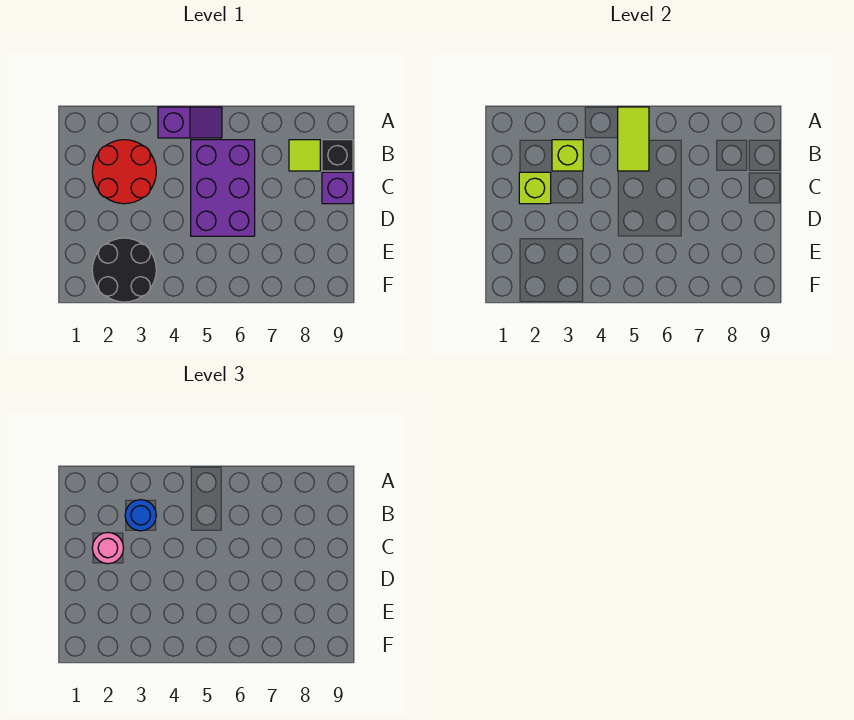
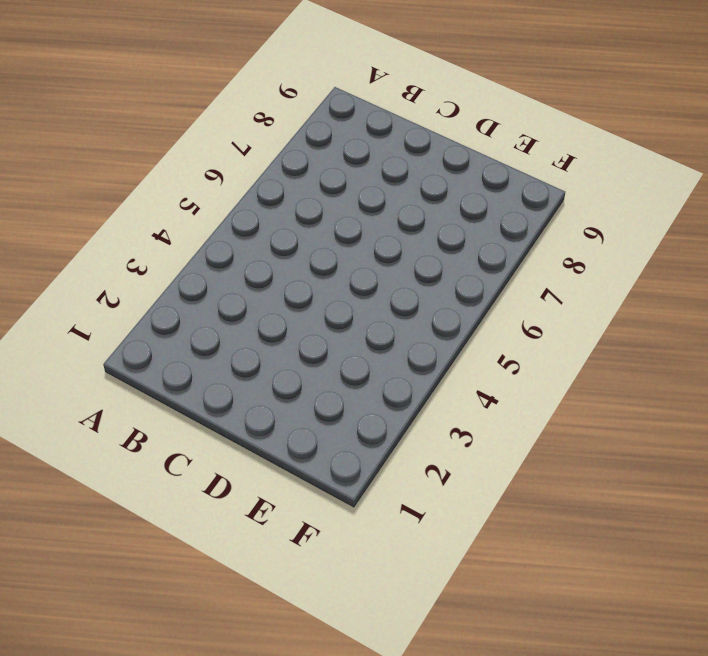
none -> purple slope A4:A5 level 1 top 4
none -> red round brick B2:C3 level 1
none -> purple brick B5:D6 level 1

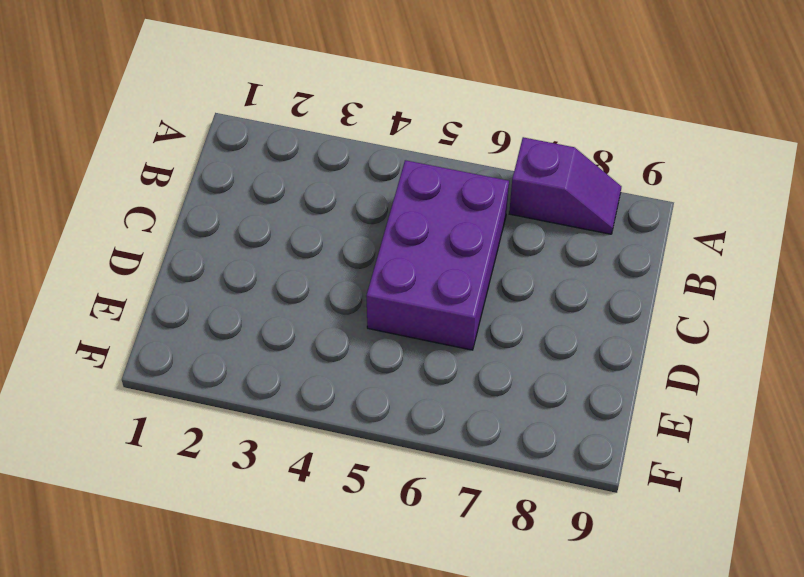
purple slope A7:A8 level 1 top 7 -> purple slope A4:A5 level 1 top 4
none -> red round brick B2:C3 level 1
none -> lime tile B8 level 1
none -> black brick B9 level 1

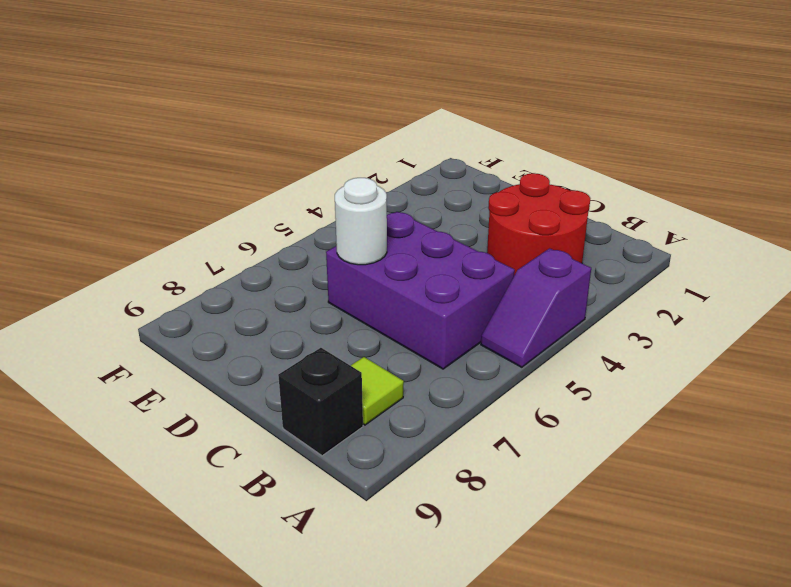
white round brick D6 level 2 -> none
none -> purple brick C9 level 1
none -> black round brick E2:F3 level 1
none -> lime tile A5:B5 level 2

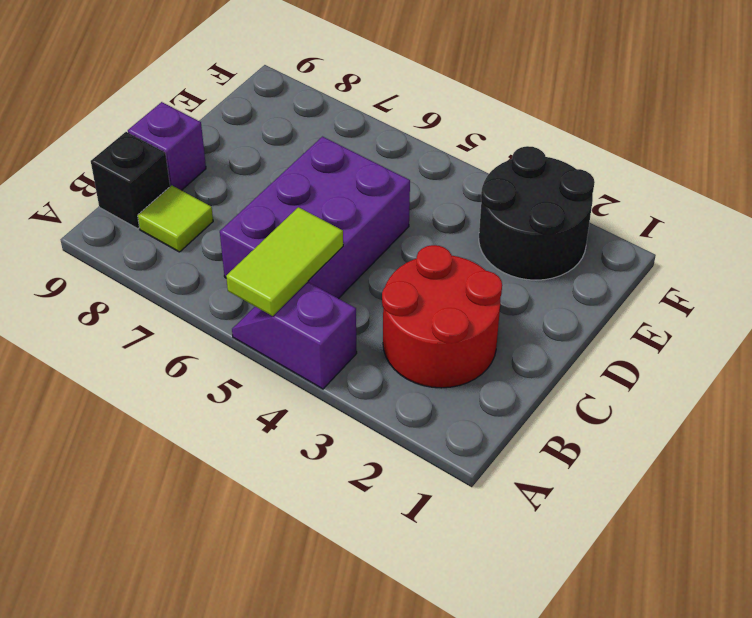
none -> lime brick B3 level 2
none -> lime brick C2 level 2
none -> blue round brick B3 level 3

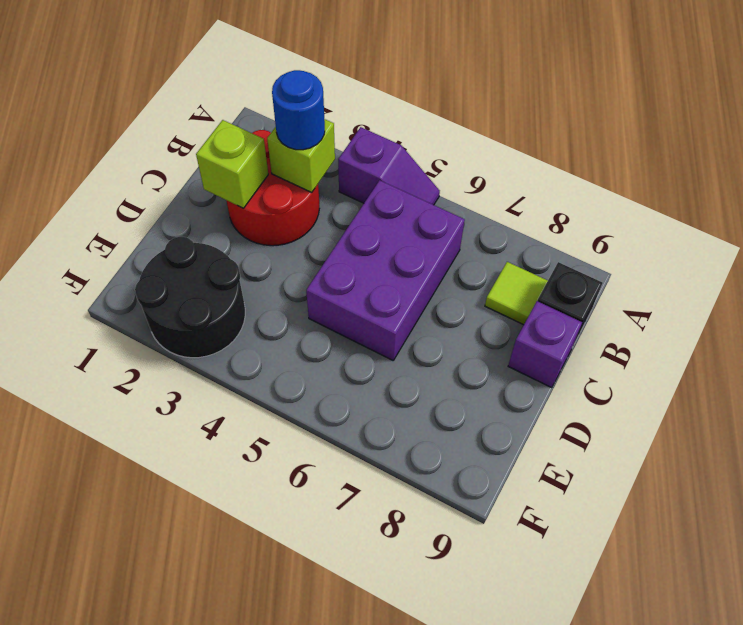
none -> lime tile A5:B5 level 2
none -> pink round brick C2 level 3

